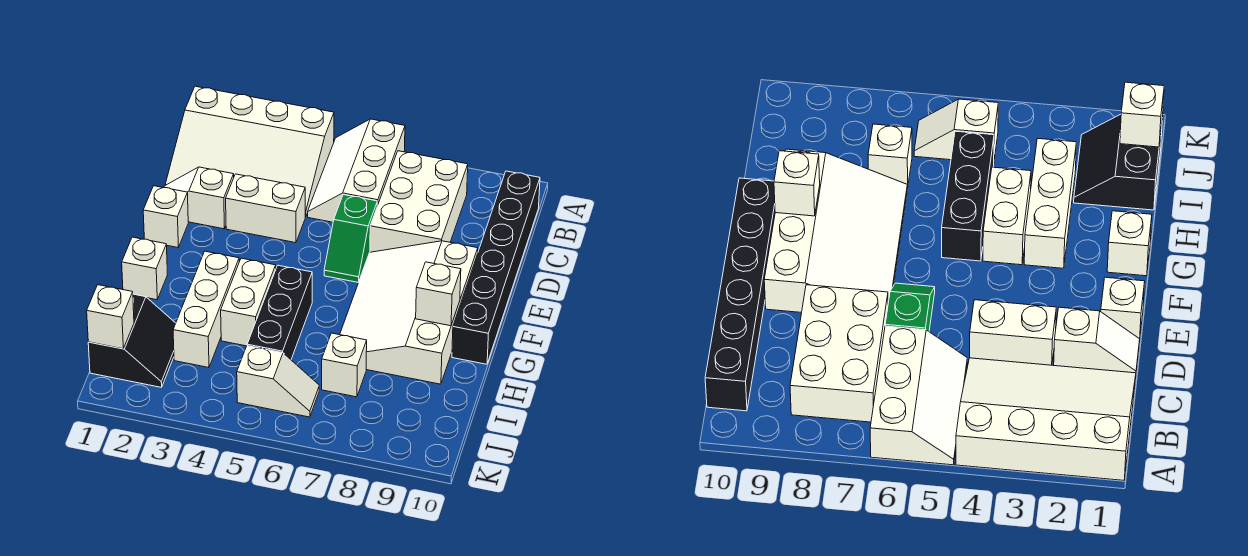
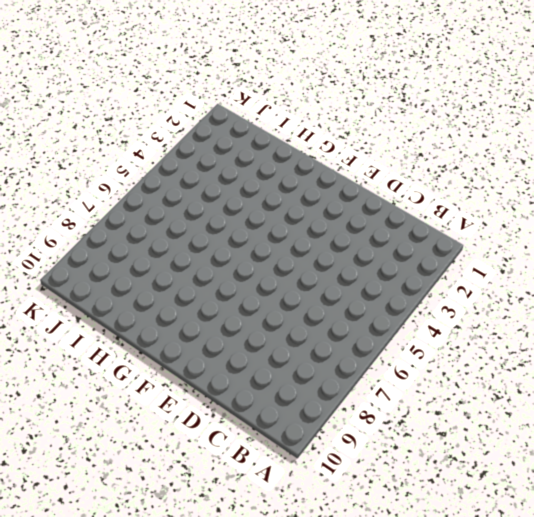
none -> white slope A1:C4 level 1 top A
none -> white slope A5:C6 level 1 top 6
none -> white brick B7:D8 level 1

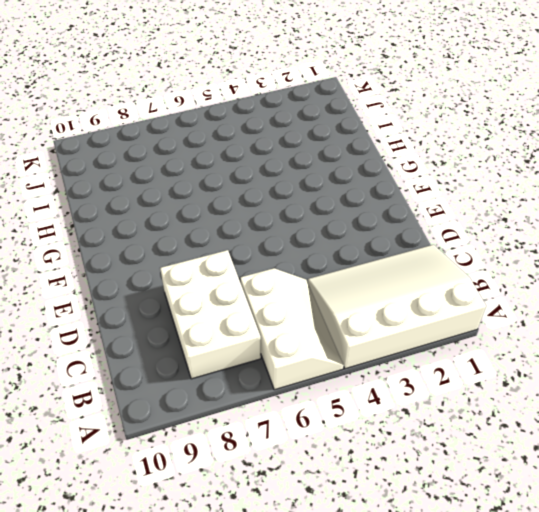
none -> black brick B10:G10 level 1
none -> white slope D1:D2 level 1 top 2
none -> white brick D3:D4 level 1

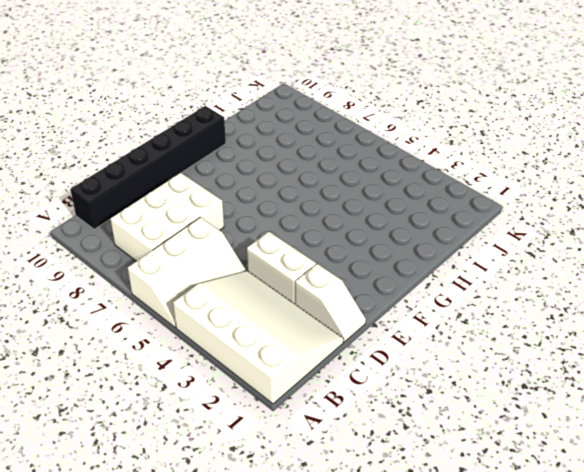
none -> green slope D6:E6 level 1 top D
none -> white brick E1 level 1
none -> white slope E7:H9 level 1 top 9

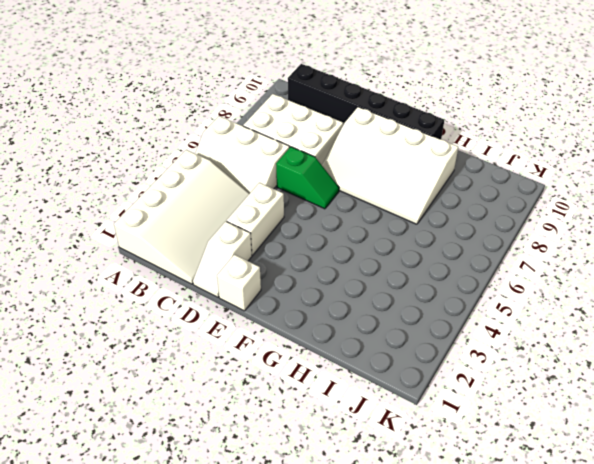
none -> white brick G1 level 1
none -> white brick G3:I3 level 1
none -> white brick G4:H4 level 1

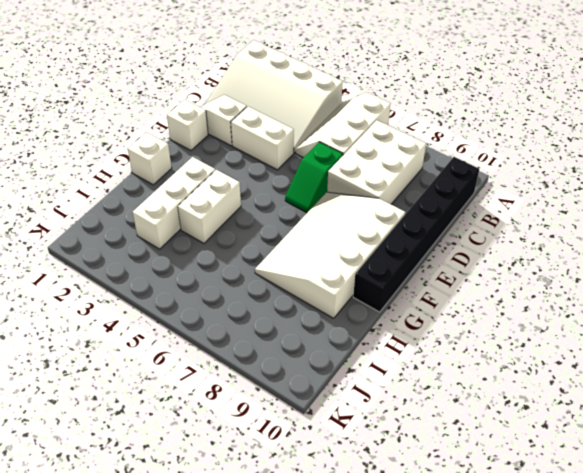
none -> black brick G5:I5 level 1
none -> black slope I1:J2 level 1 top 1
none -> white brick I7 level 1

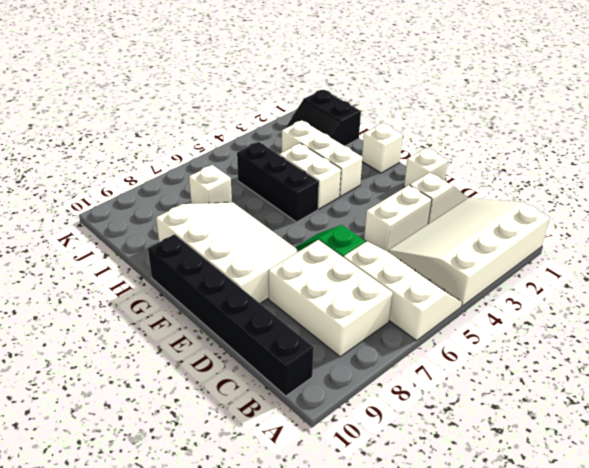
none -> white slope J5:J6 level 1 top 5
none -> white brick G9 level 2
none -> white brick J1 level 2

